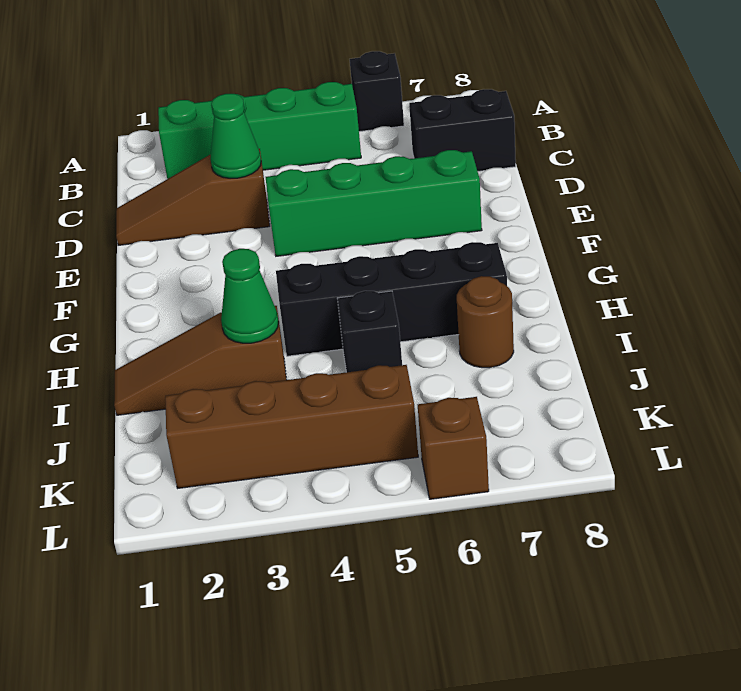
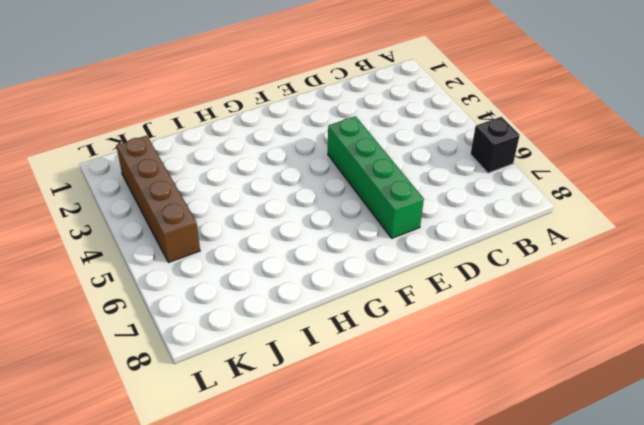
none -> green brick B2:B5 level 1
none -> black brick C7:C8 level 1
none -> brown slope D1:D3 level 1 top 3

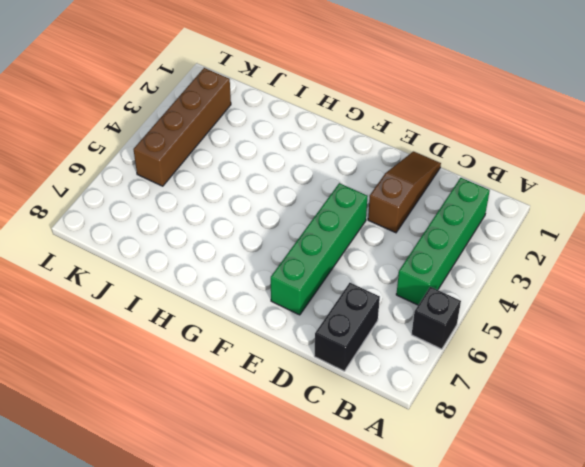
none -> black brick H4:H7 level 1
none -> brown slope I1:I3 level 1 top 3
none -> black brick I5 level 1

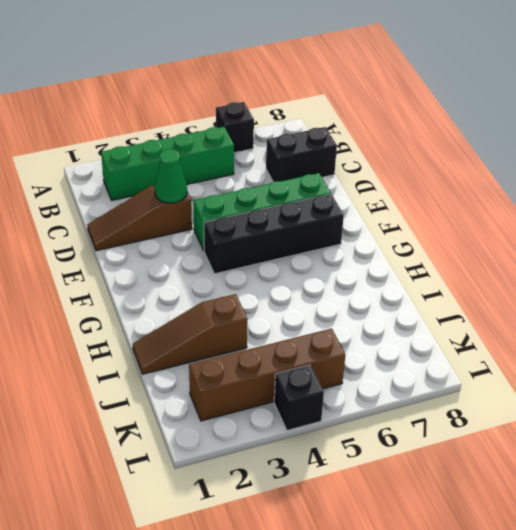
black brick F4:F7 level 1 -> black brick H4:H7 level 1
black brick L4 level 1 -> black brick I5 level 1
none -> brown round brick I7 level 1
none -> brown brick L6 level 1
none -> green cone I3 level 2

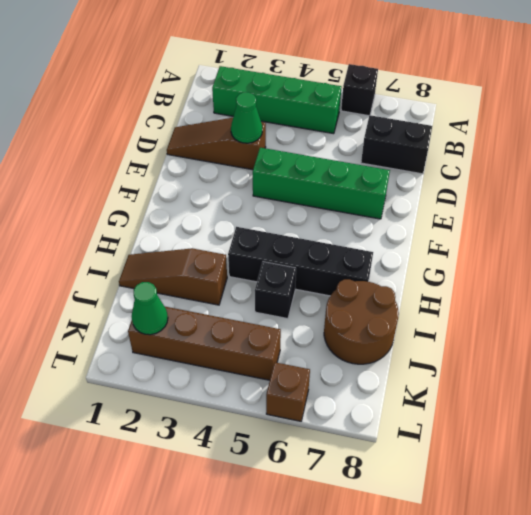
brown round brick I7:J8 level 1 -> brown round brick I7 level 1
green cone K2 level 2 -> green cone I3 level 2

